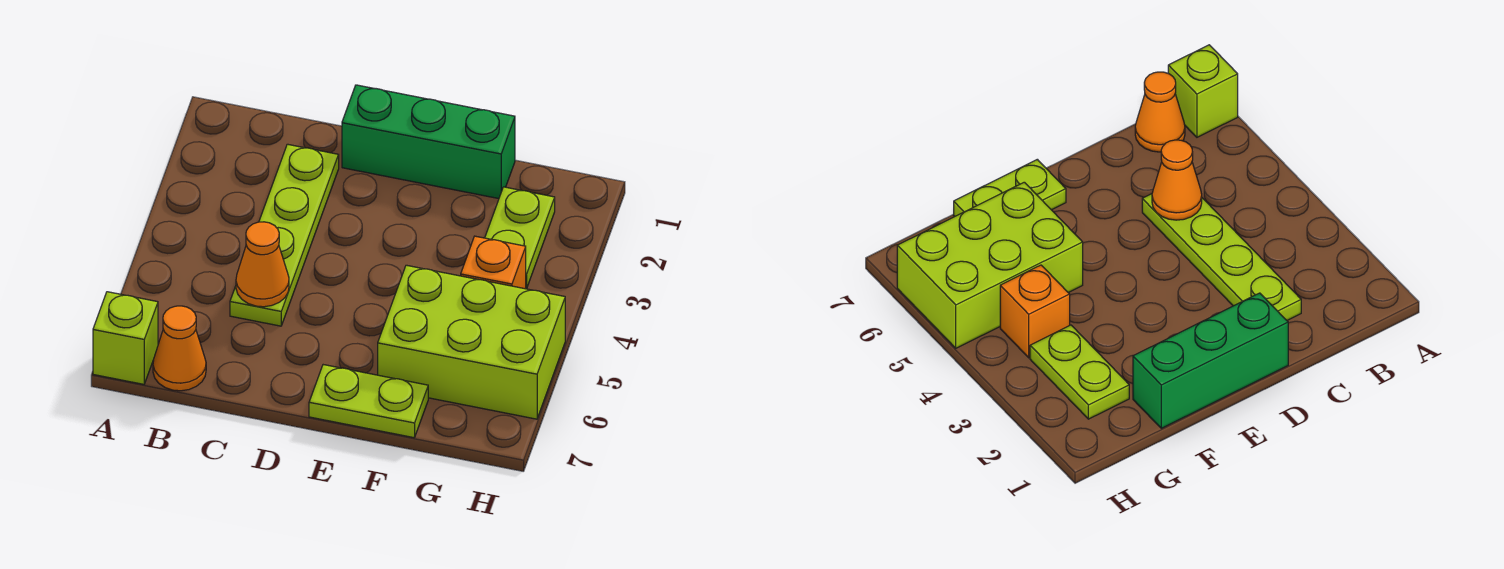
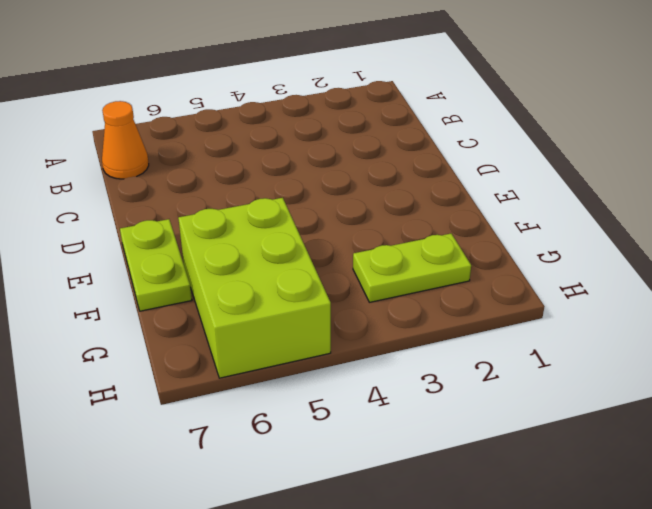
none -> lime brick A7 level 1
none -> lime plate C2:C5 level 1

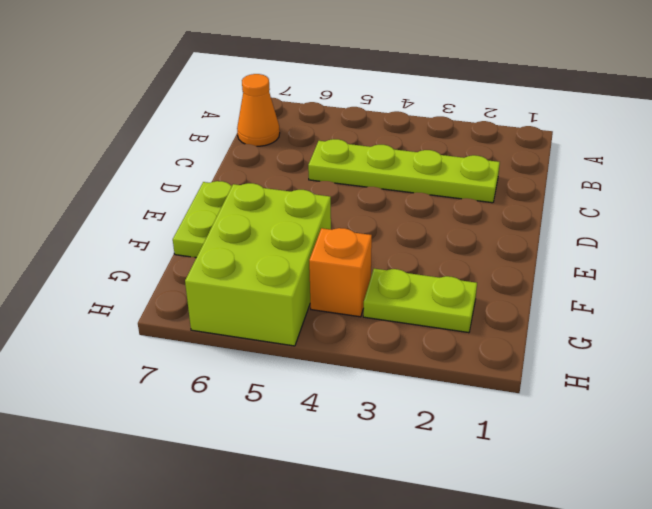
none -> lime brick A7 level 1
none -> green brick D1:F1 level 1

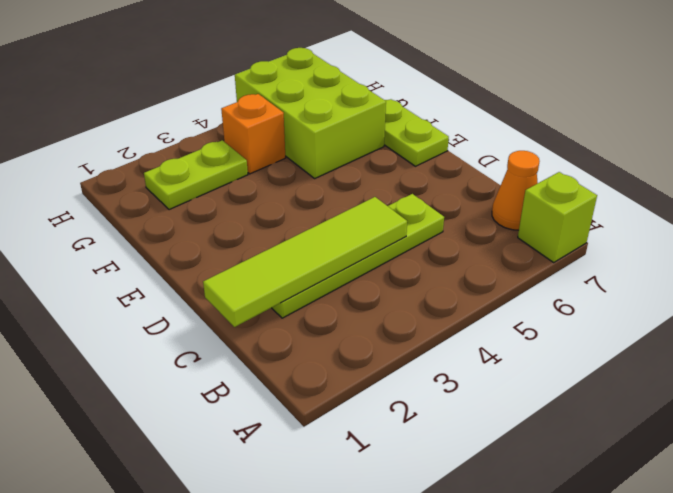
lime tile C1:C4 level 2 -> none
none -> green brick D1:F1 level 1
none -> orange cone C5 level 2

